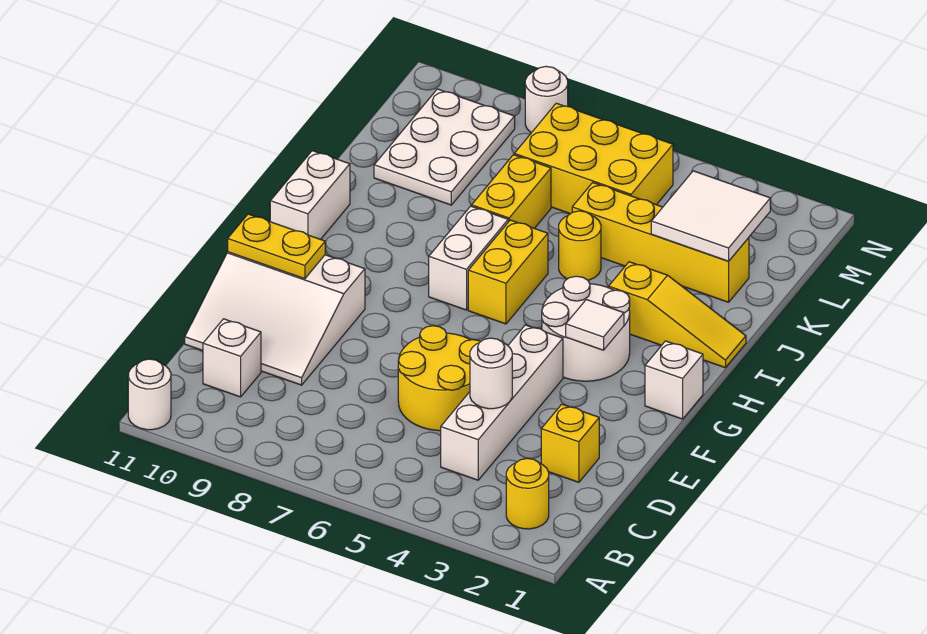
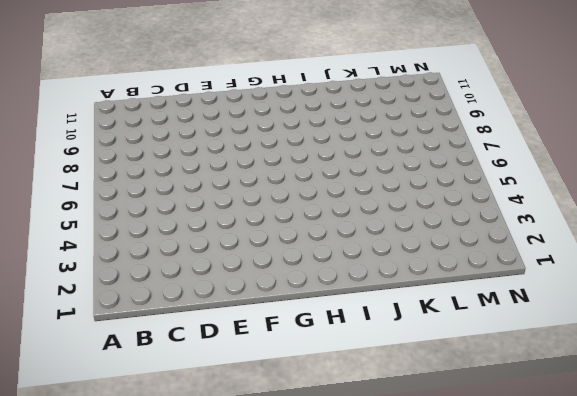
none -> white round brick A11 level 1
none -> yellow round brick B2 level 1
none -> white brick C4:F4 level 1

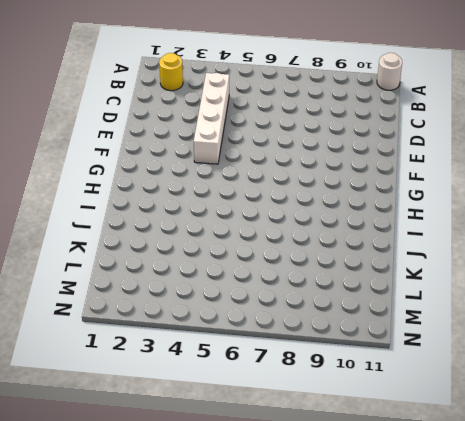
none -> white brick C10 level 1
none -> yellow brick D2 level 1
none -> yellow round brick D5:E6 level 1

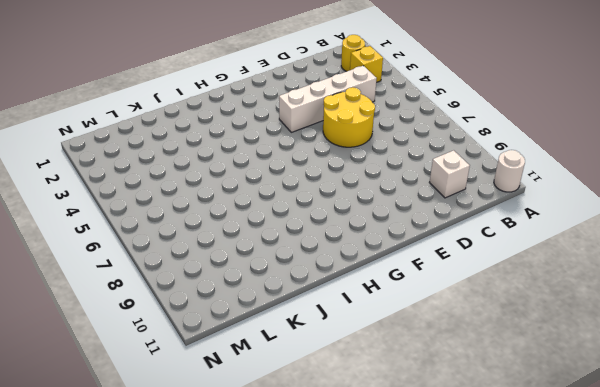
yellow brick B3 level 1 -> yellow brick D2 level 1
none -> white slope D9:F11 level 1 top F
none -> white brick G1 level 1
none -> white round brick G3:H4 level 1

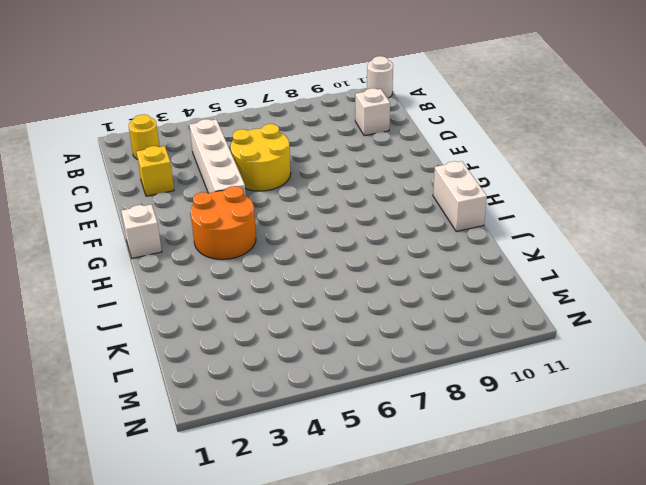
orange round brick G3:H4 level 1 -> white round brick G3:H4 level 1
none -> white slope D9:F11 level 1 top F
none -> yellow brick H6:I6 level 1
none -> white brick H7:I7 level 1

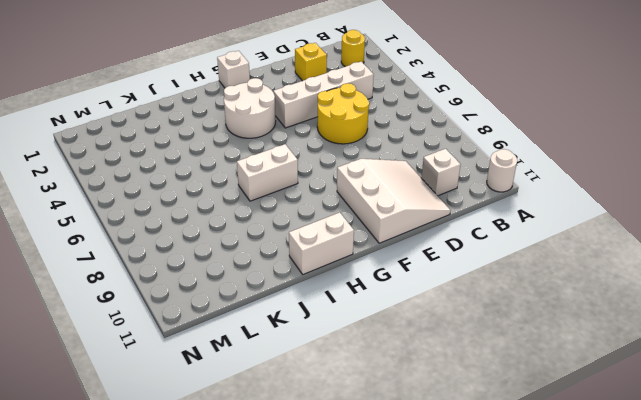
none -> yellow brick H6:I6 level 1
none -> yellow slope I1:I3 level 1 top 3
none -> yellow round brick J5 level 1

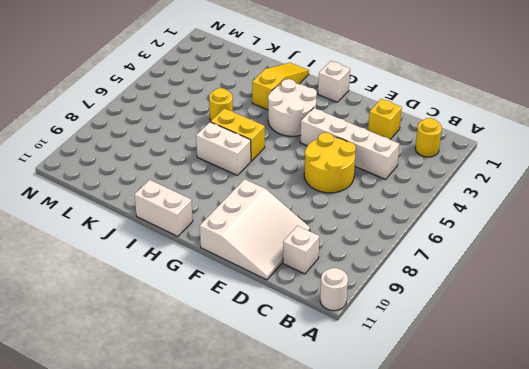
none -> yellow brick J7:K7 level 1
none -> yellow brick K2:K5 level 1
none -> white plate K9:M10 level 1

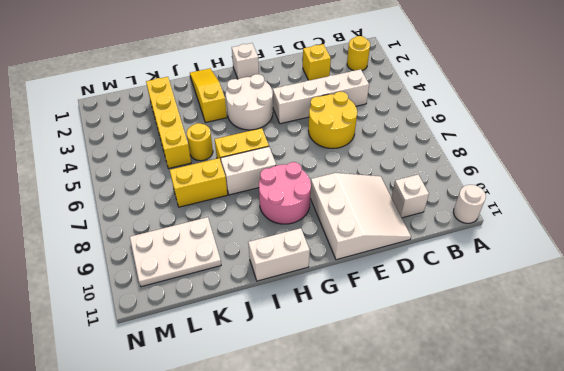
pink round brick G8:H9 level 1 -> none
none -> yellow brick L5:M7 level 1
none -> white round brick N8 level 1
none -> white round brick D4 level 2

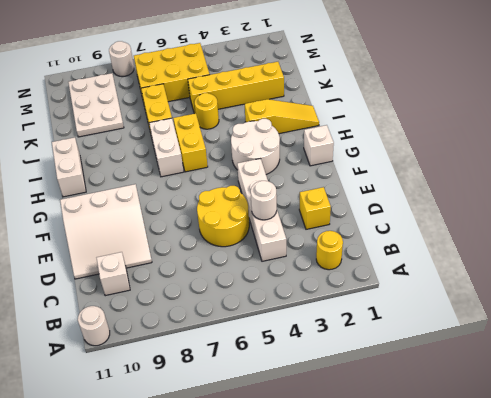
none -> yellow plate F10:F11 level 2
none -> white tile G3 level 2
none -> white tile K2:L3 level 2

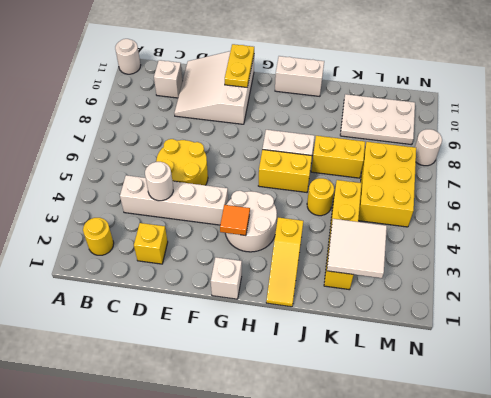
orange tile G3 level 2 -> white tile G3 level 2

